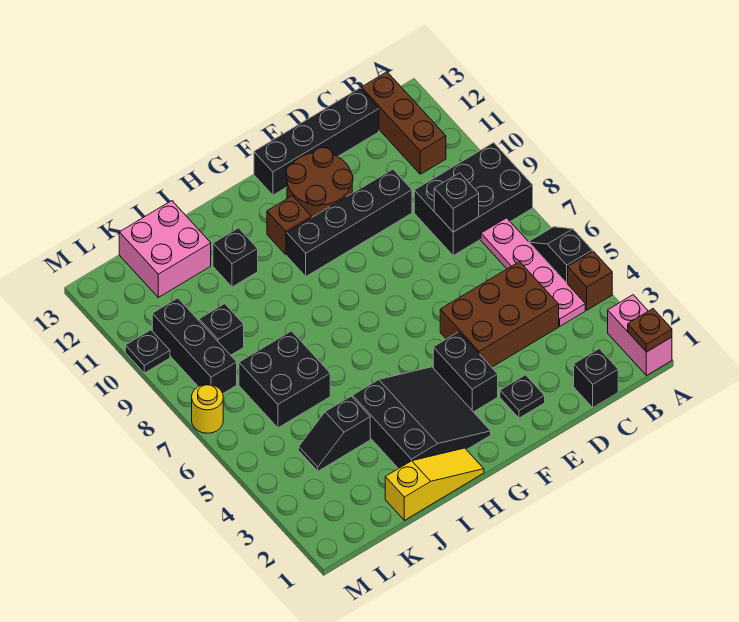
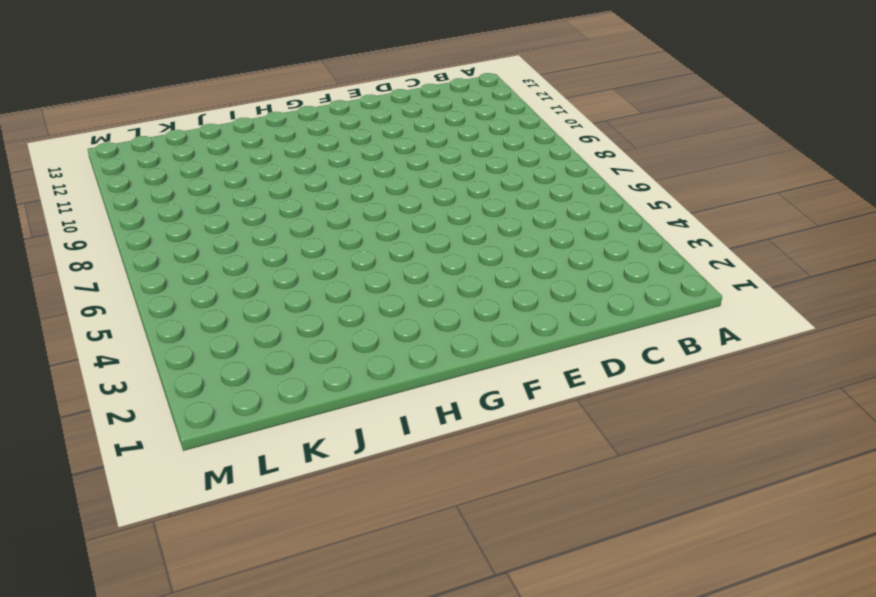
none -> pink brick A1:A2 level 1
none -> brown brick A4 level 1
none -> black slope A5:A6 level 1 top 5

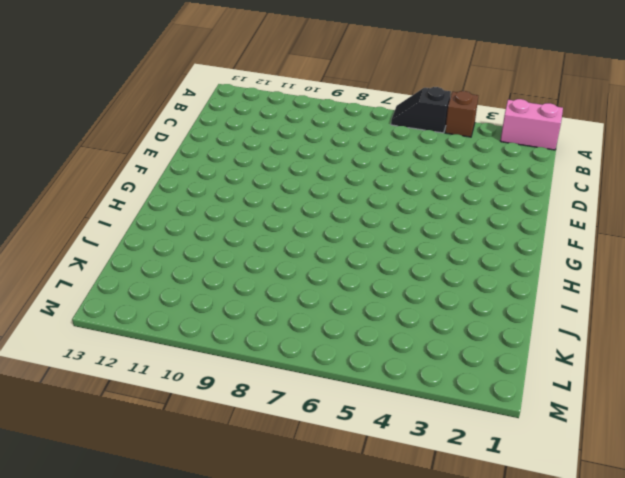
none -> black brick A8:C9 level 1
none -> pink plate B4:B7 level 1
none -> brown brick B11:B13 level 1

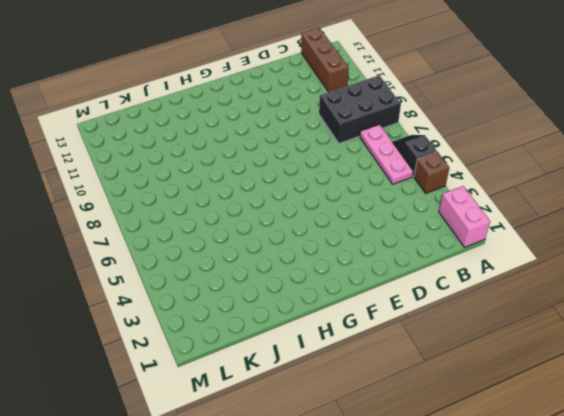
pink plate B5:B7 level 1 -> pink plate B4:B7 level 1
none -> black brick C1 level 1
none -> brown brick C4:E5 level 1
none -> black brick C13:F13 level 1

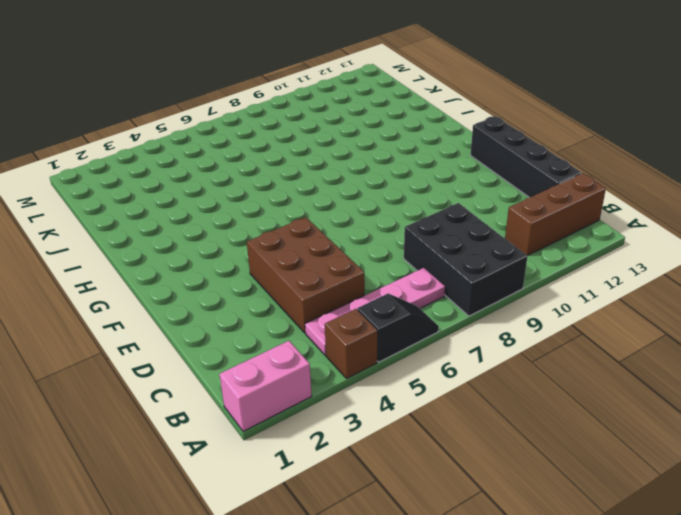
none -> black brick C1 level 1
none -> black brick D10:G10 level 1
none -> black plate E2 level 1

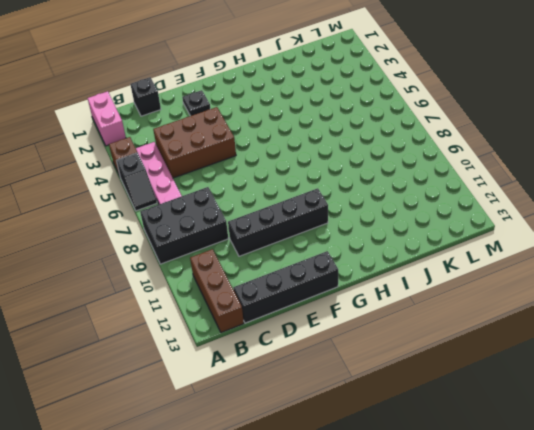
none -> brown round brick E11:F12 level 1
none -> black brick F3:F4 level 1
none -> black slope G2:I4 level 1 top I

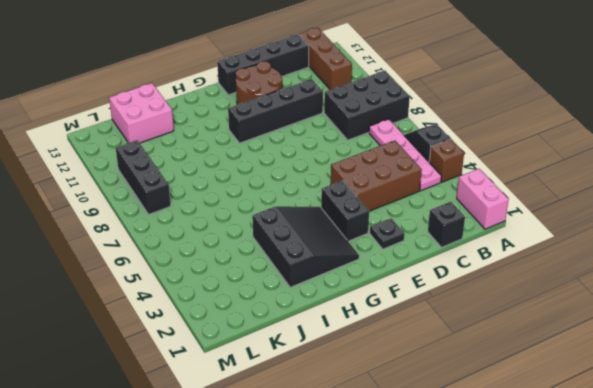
none -> brown brick G11 level 1
none -> yellow slope H1:J1 level 1 top J
none -> black brick I11 level 1

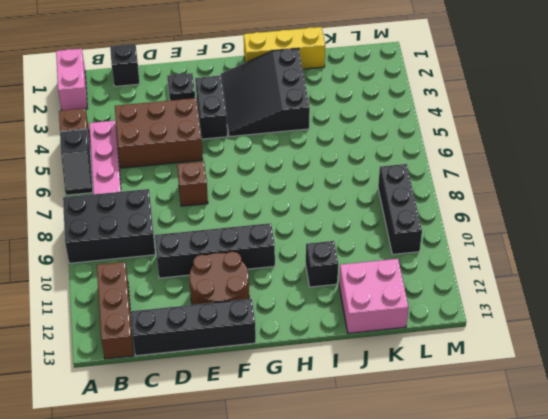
brown brick E7 level 1 -> brown brick G11 level 1
yellow brick H1:J1 level 1 -> yellow slope H1:J1 level 1 top J
none -> black slope J4:K4 level 1 top J
none -> black brick J6:K7 level 1
none -> black brick K9 level 1

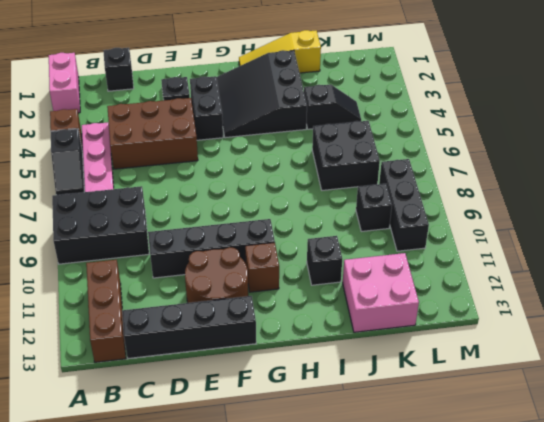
none -> yellow round brick M7 level 1
none -> black plate M10 level 1
none -> brown plate A1 level 2

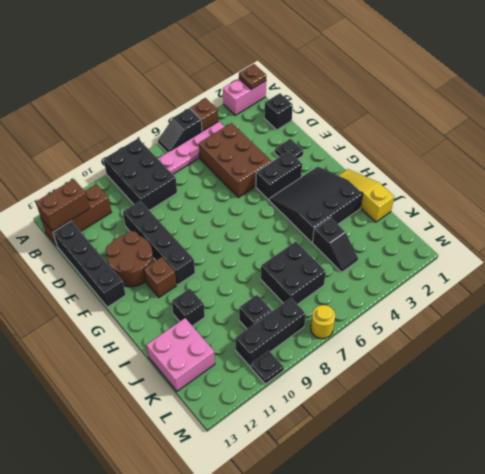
brown brick B12:B13 level 2 -> none
none -> black brick C8 level 2

